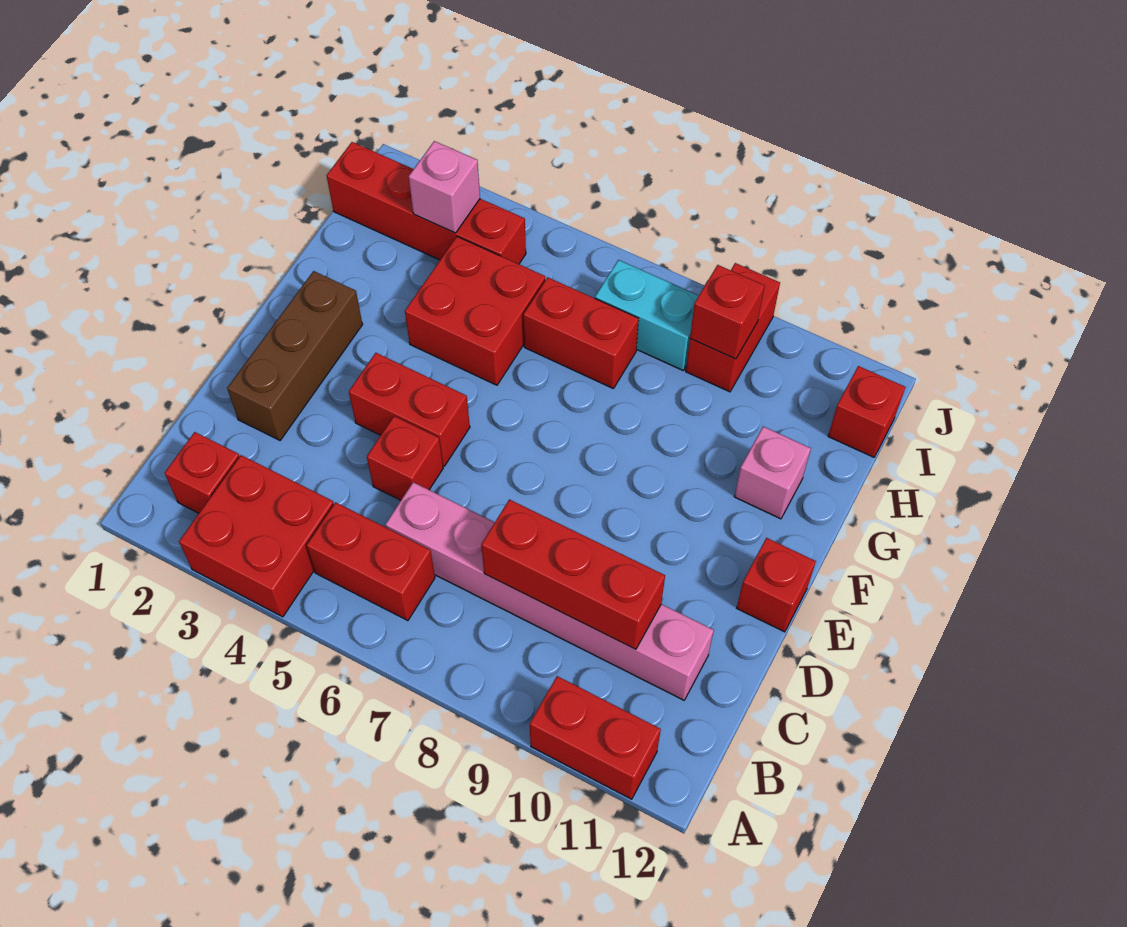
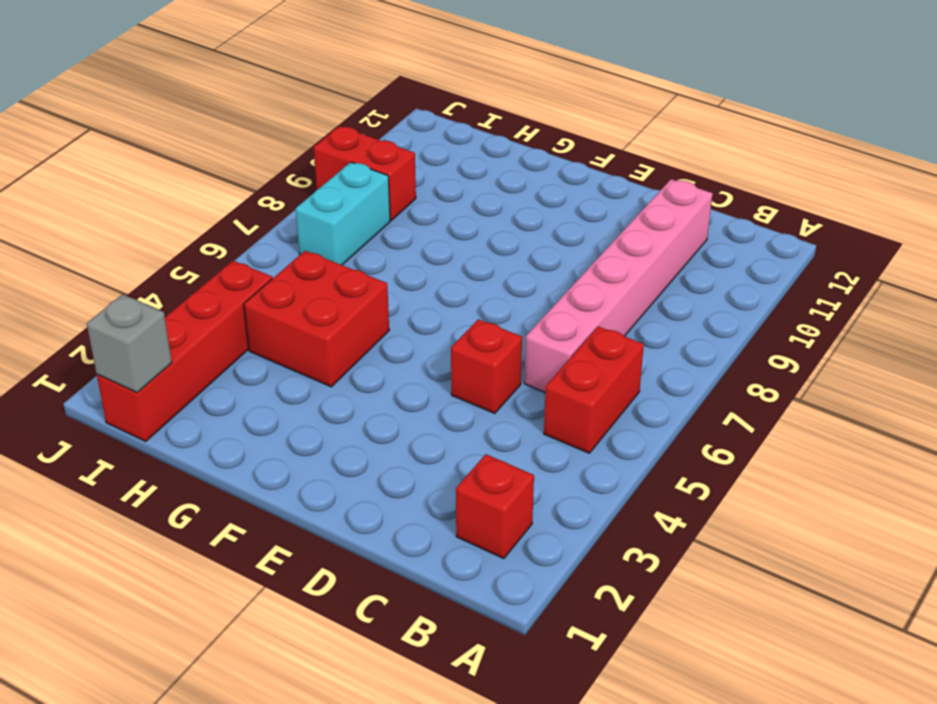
grey brick I1 level 2 -> none
none -> red brick A3:B4 level 1
none -> red brick A10:A11 level 1
none -> brown brick D2:F2 level 1

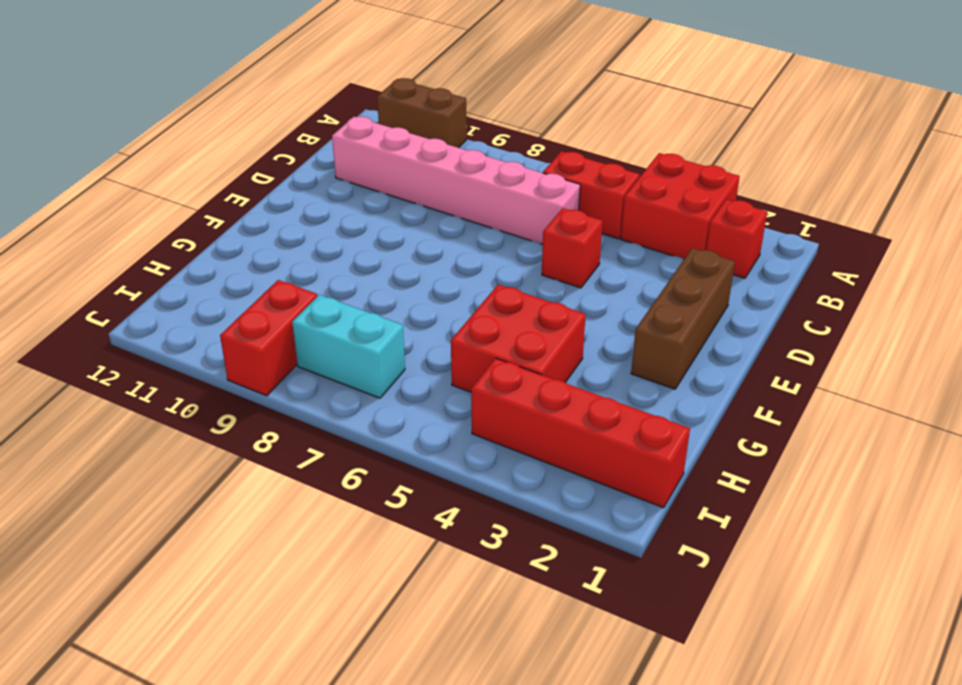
brown brick A10:A11 level 1 -> red brick A10:A11 level 1
none -> red brick E4:E5 level 1
none -> red brick E12 level 1
none -> pink brick G11 level 1

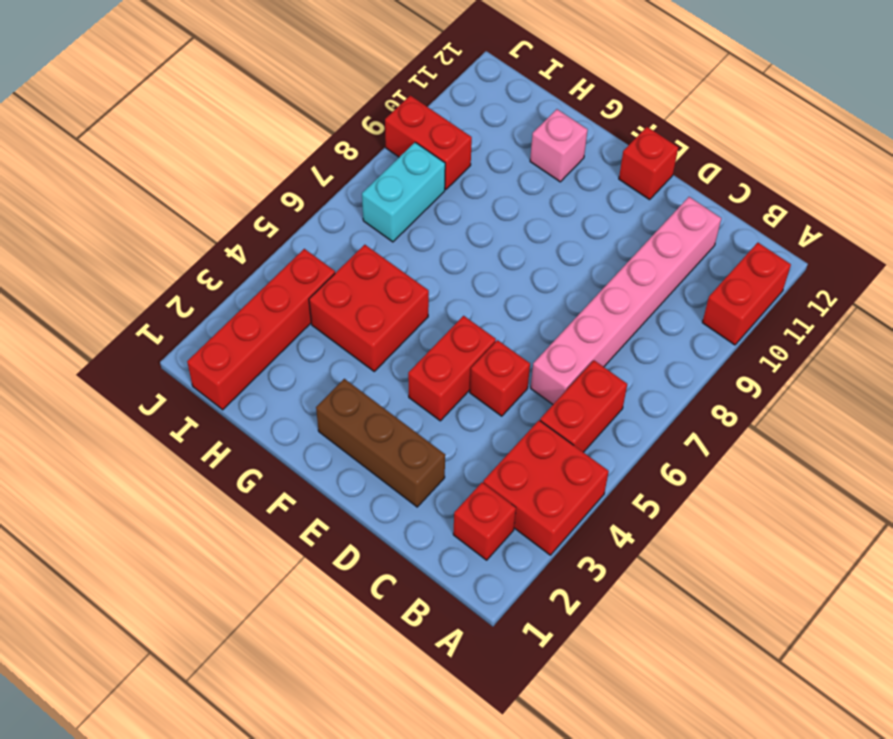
none -> red brick H6:H7 level 1
none -> red brick I12 level 1
none -> red brick C8:C10 level 2

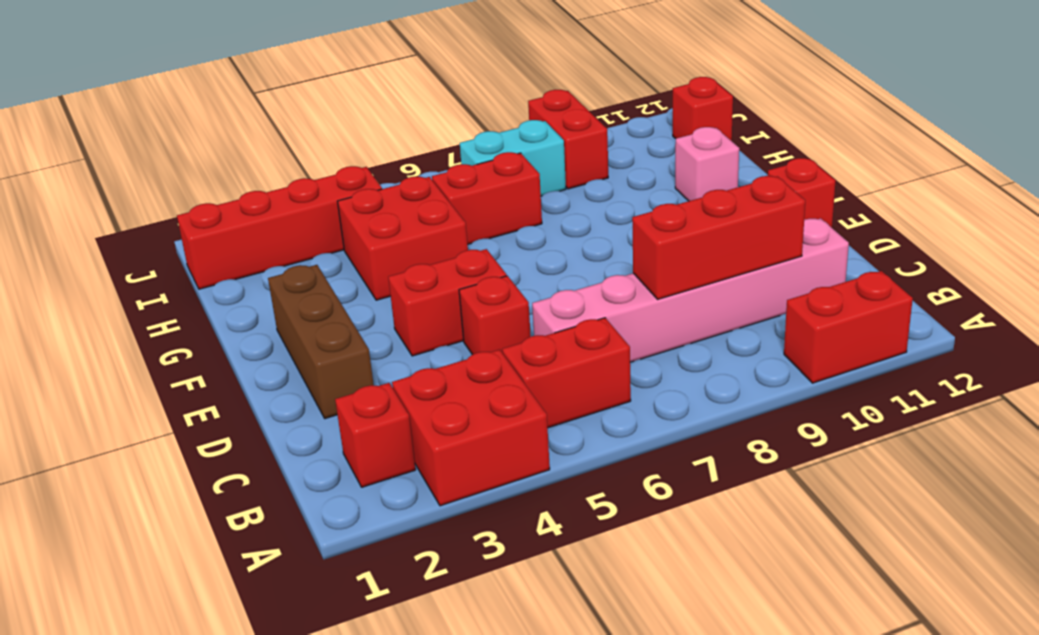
none -> pink brick I3 level 2
none -> red brick I9 level 2

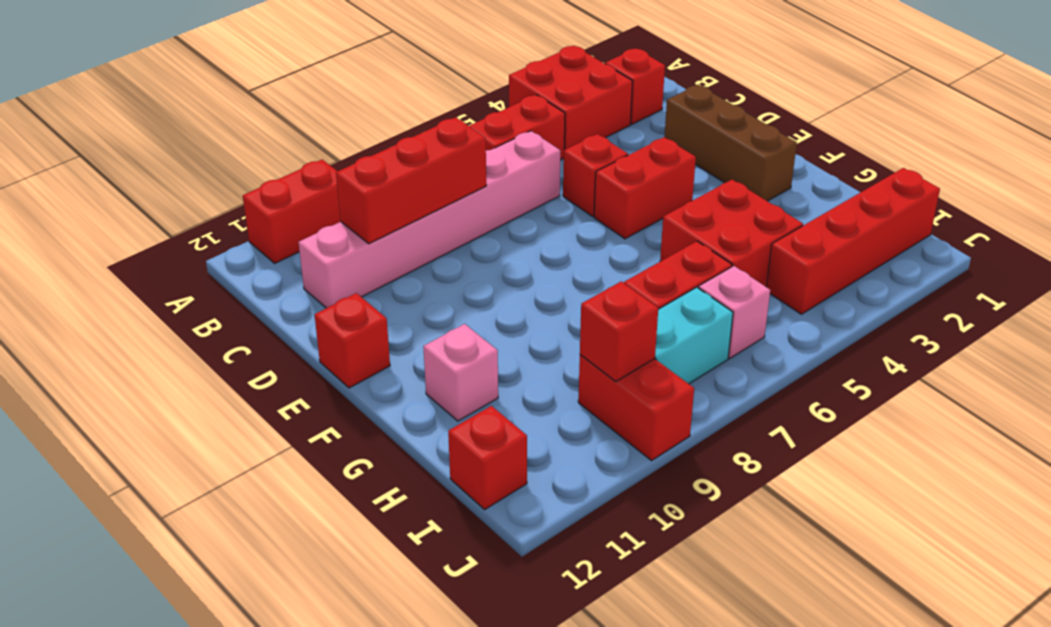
pink brick I6 level 1 -> pink brick I3 level 2

